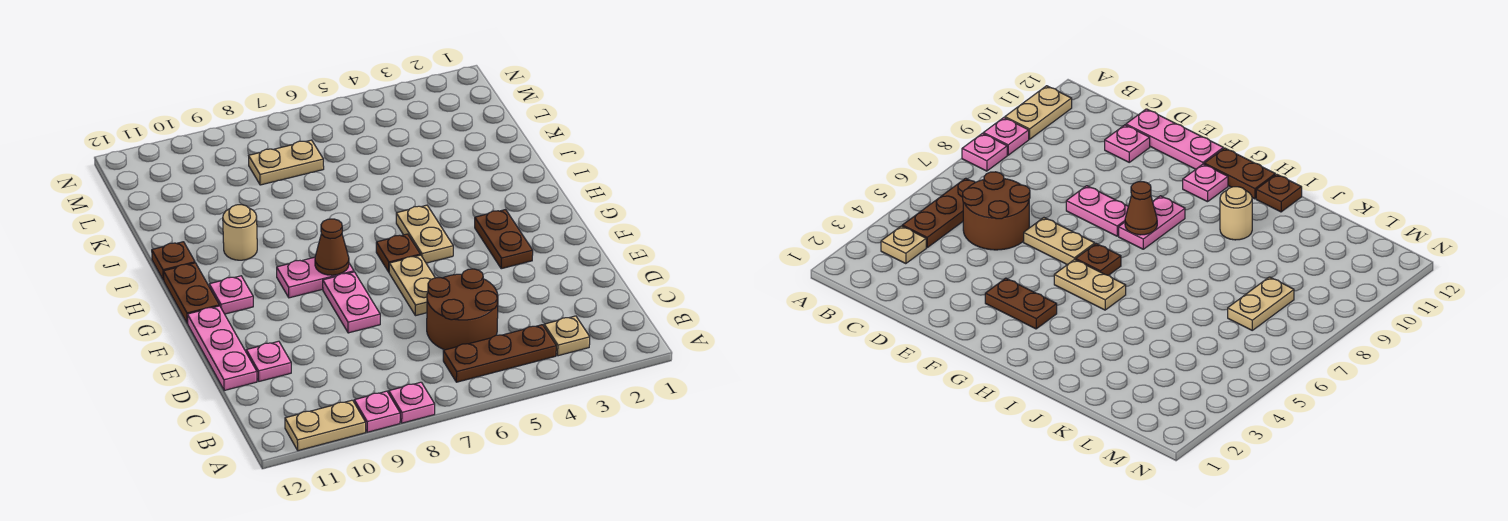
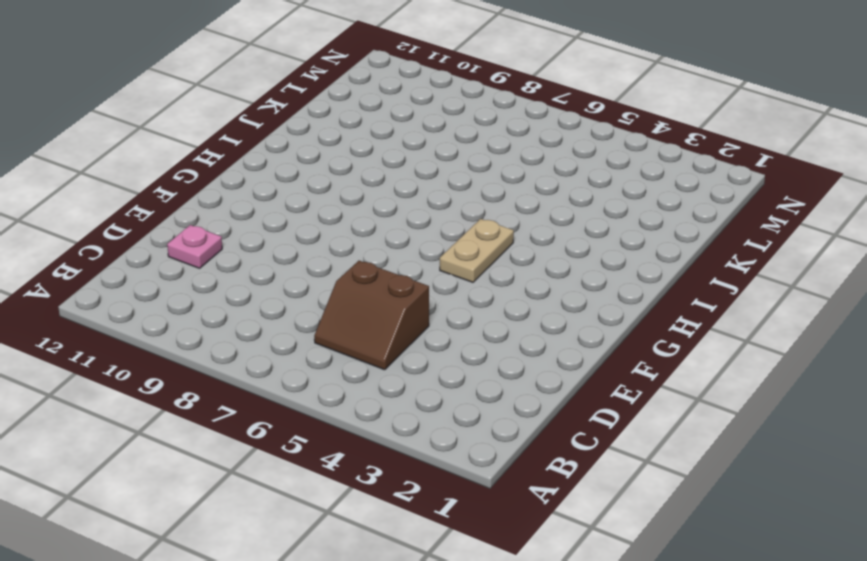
brown slope C5:D6 level 1 top D -> brown round brick C5:D6 level 1
none -> pink plate A8 level 1
none -> pink plate A9 level 1
none -> tan plate A10:A11 level 1

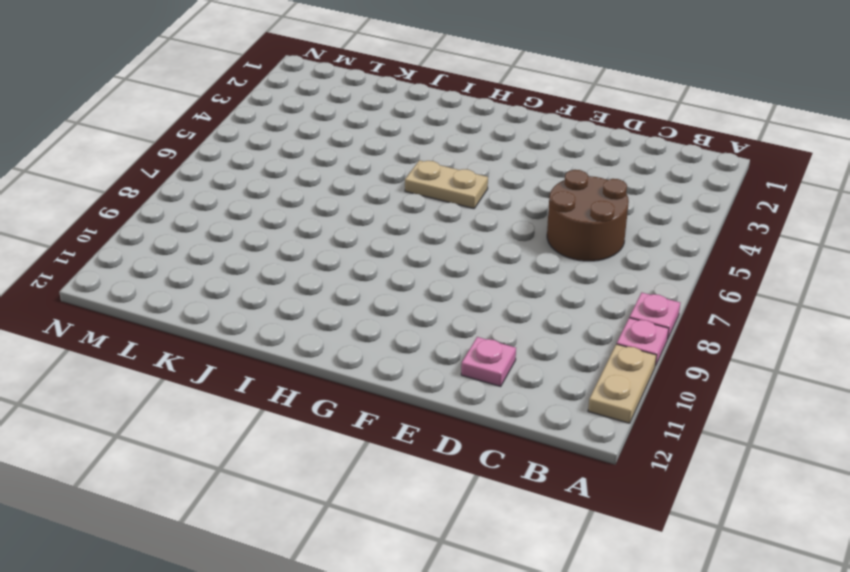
none -> tan plate B3 level 1
none -> brown plate B4:B6 level 1
none -> pink plate D12:F12 level 1

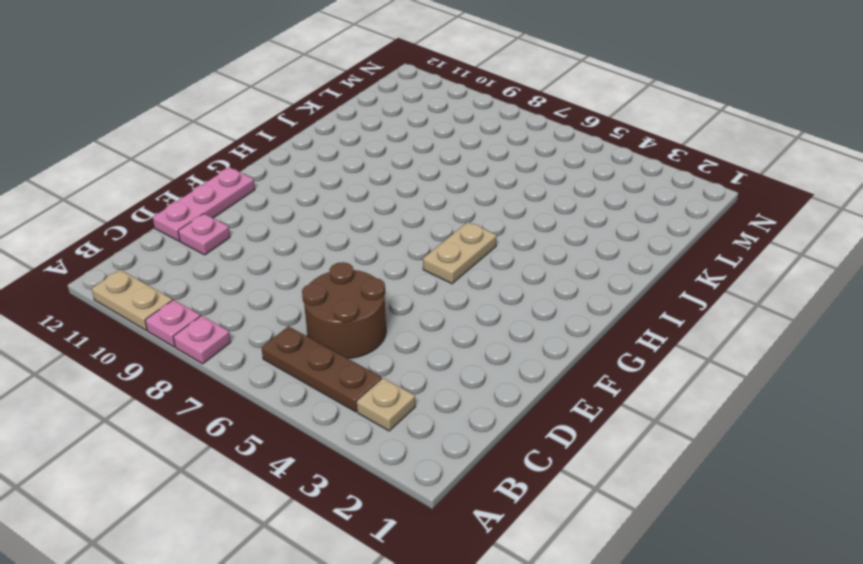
none -> tan plate E6:F6 level 1
none -> pink plate E8:F8 level 1
none -> brown plate F3:G3 level 1

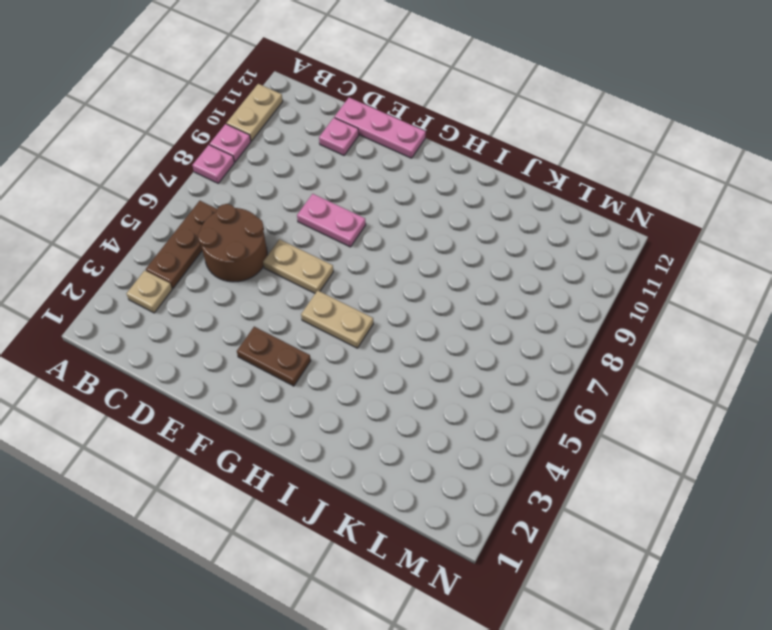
none -> brown plate G6 level 1
none -> pink plate G8:G9 level 1
none -> pink plate G11 level 1

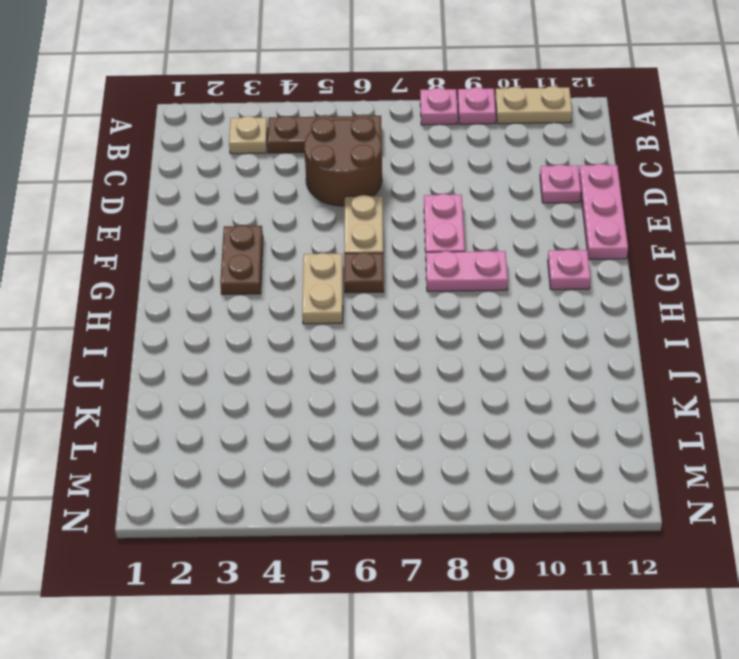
none -> brown plate G12:H12 level 1
none -> tan round brick I10 level 1
none -> brown plate I12 level 1

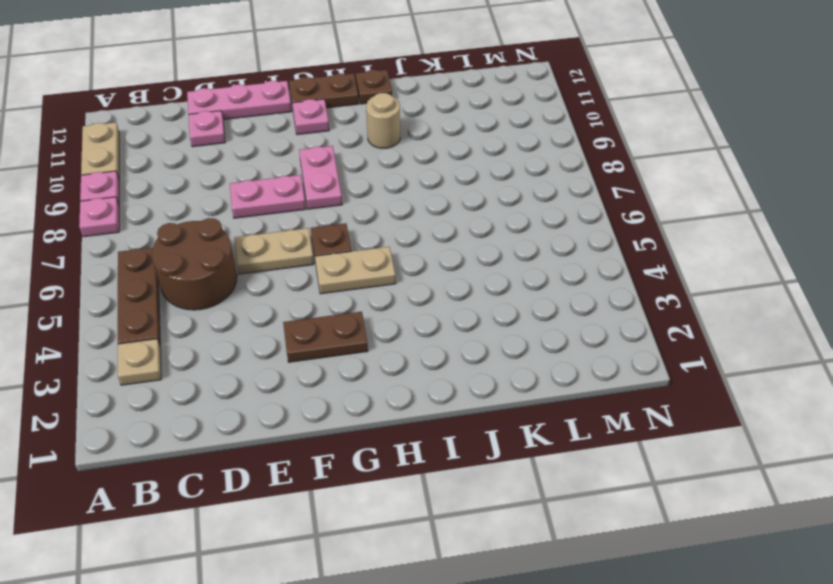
none -> tan plate L7:L8 level 1
none -> brown cone G8 level 2

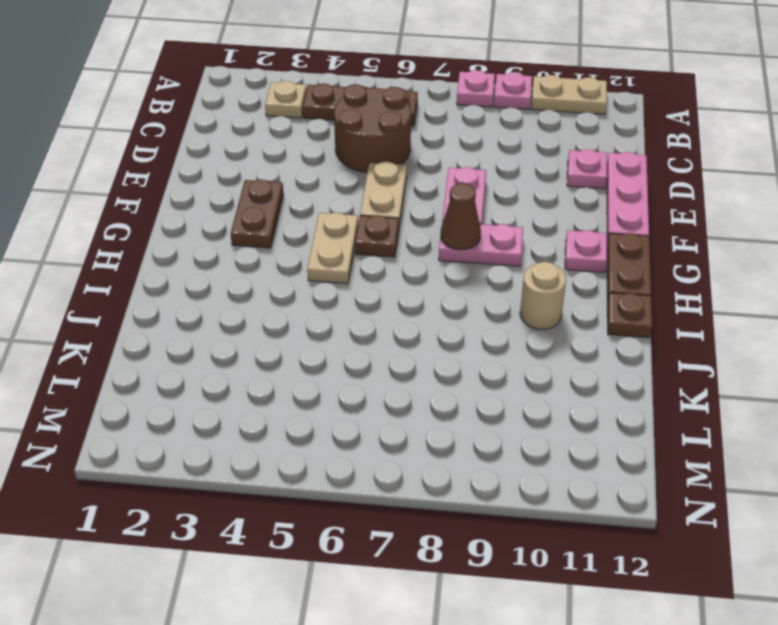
none -> tan plate L7:L8 level 1

